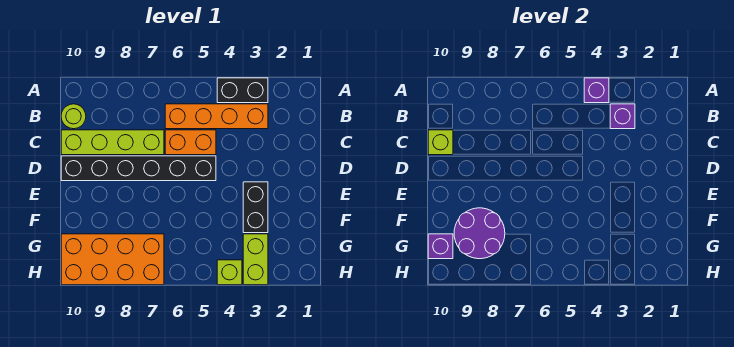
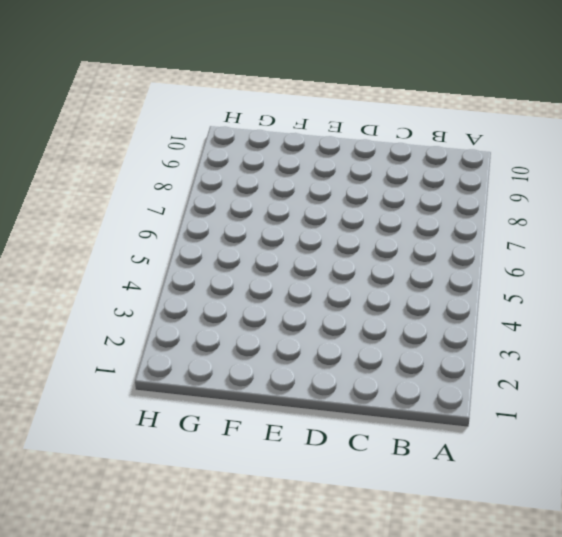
none -> black brick A3:A4 level 1
none -> orange brick B3:B6 level 1
none -> lime round brick B10 level 1

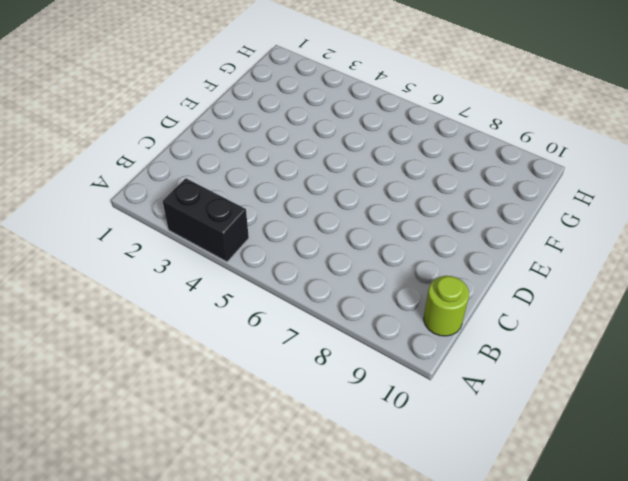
none -> orange brick B3:B6 level 1
none -> orange brick C5:C6 level 1
none -> lime brick C7:C10 level 1

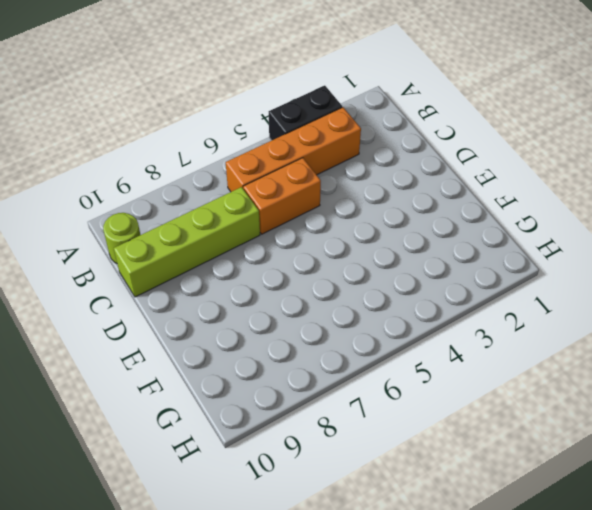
none -> black brick D5:D10 level 1
none -> black brick E3:F3 level 1
none -> lime brick G3:H3 level 1

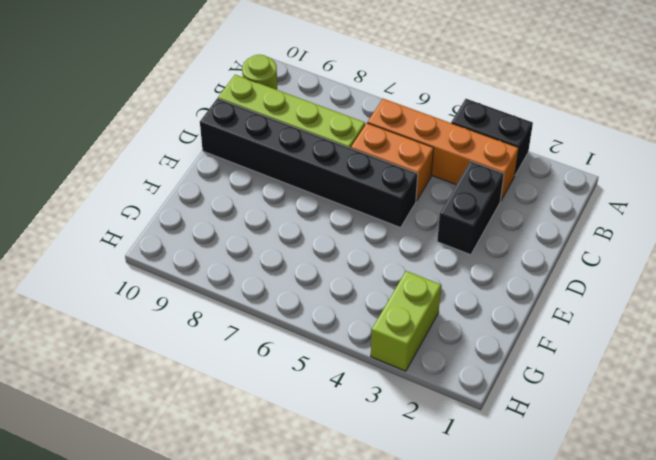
black brick C3:D3 level 1 -> black brick E3:F3 level 1
none -> orange brick G7:H10 level 1
none -> lime brick H4 level 1
none -> purple brick A4 level 2

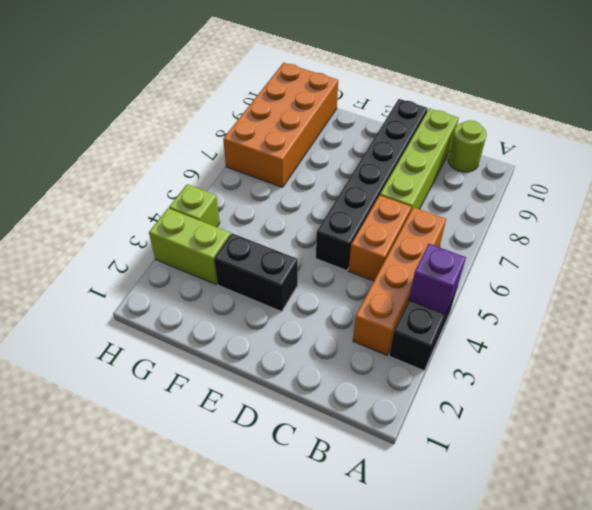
none -> purple brick B3 level 2
none -> lime brick C10 level 2
none -> purple round brick F8:G9 level 2

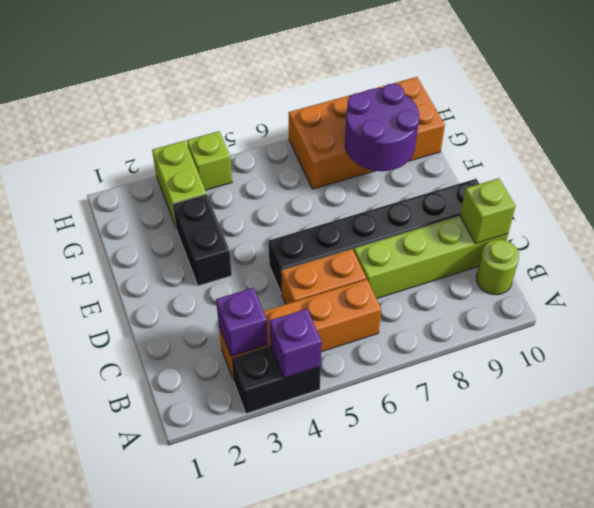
none -> purple brick G10 level 2

